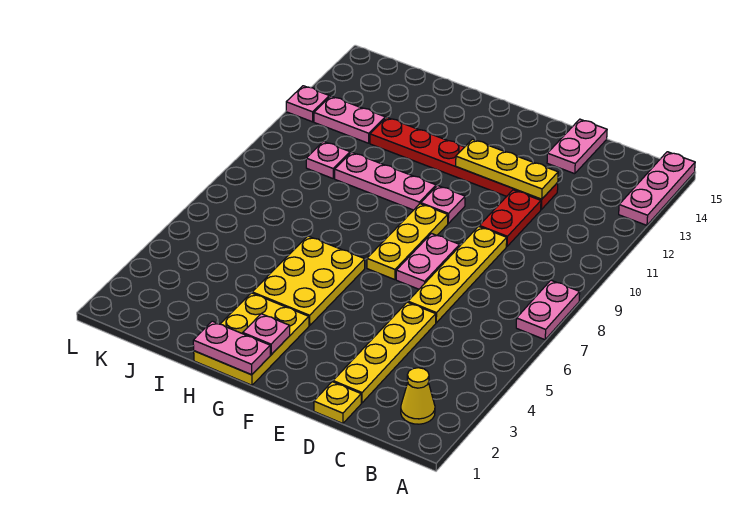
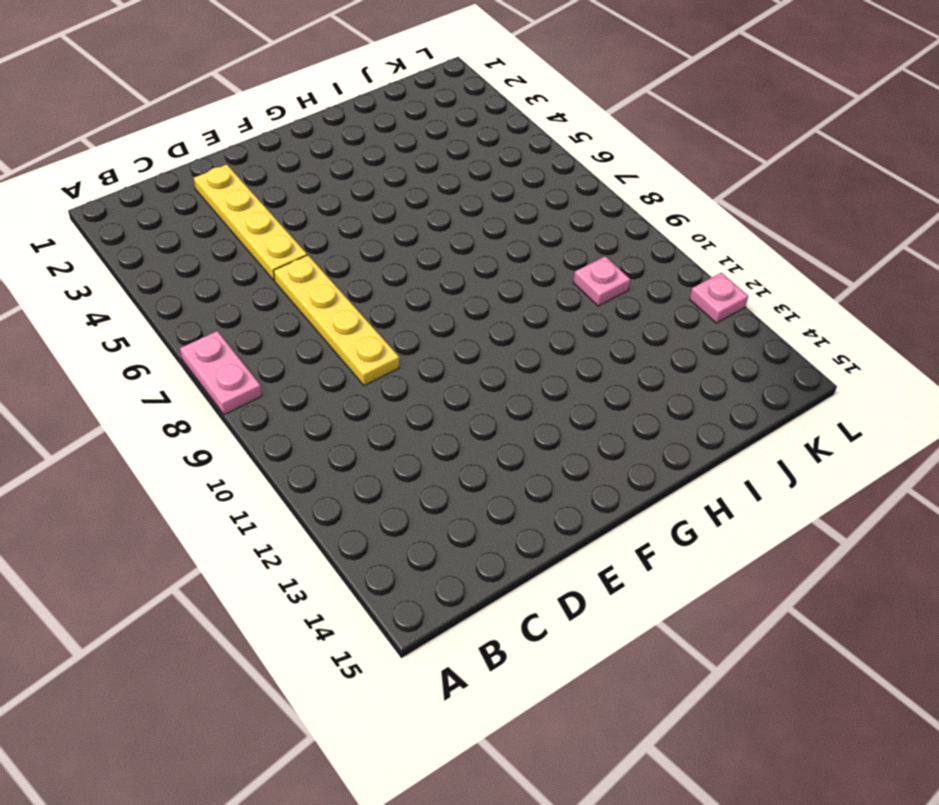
none -> pink plate A13:A15 level 1
none -> yellow cone B2 level 1
none -> yellow plate D1 level 1

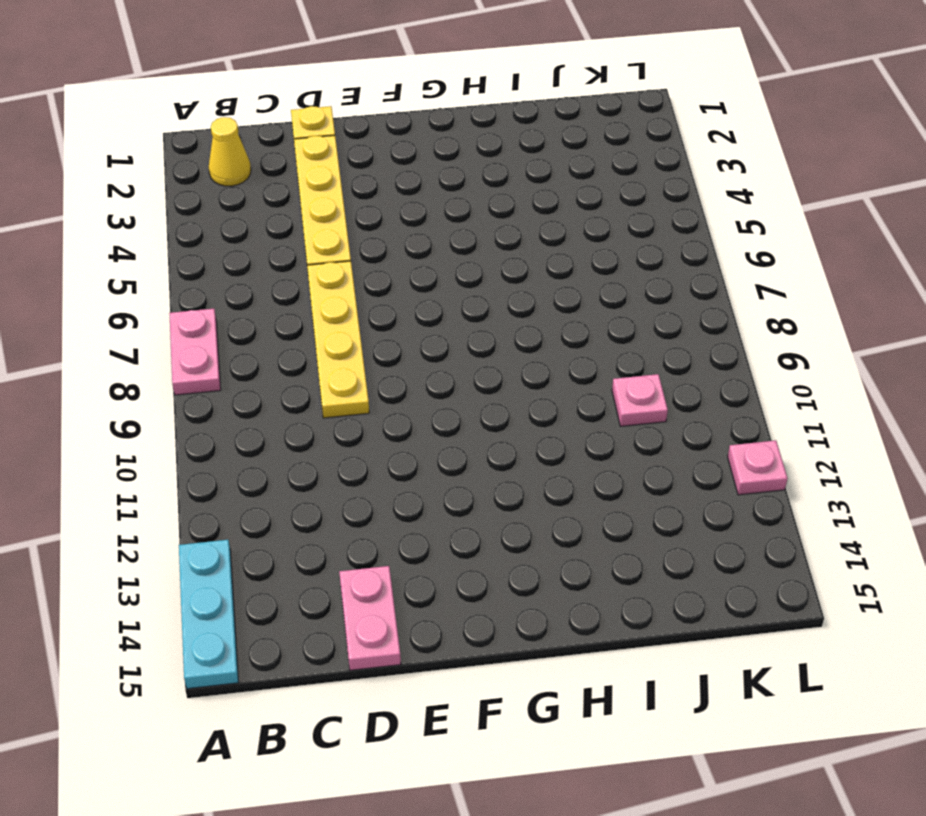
cyan plate A13:A15 level 1 -> pink plate A13:A15 level 1
none -> red plate D10:D11 level 1
none -> red plate D12:I12 level 1
none -> pink plate E7:E8 level 1

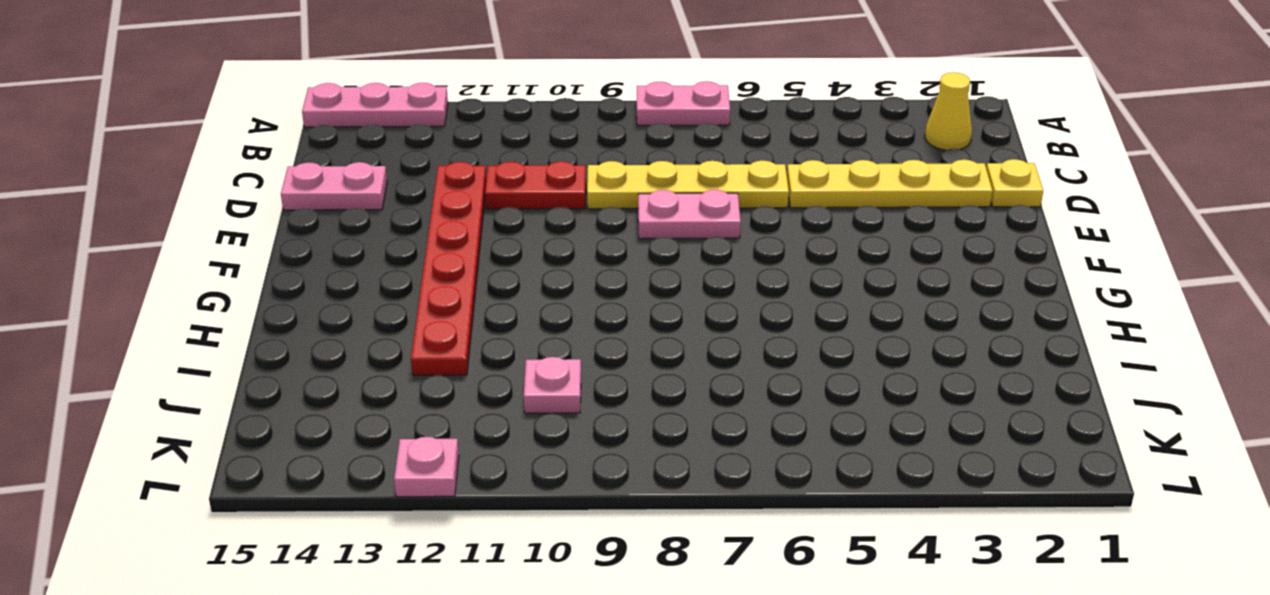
none -> yellow plate F7:F9 level 1
none -> pink plate F10 level 1
none -> yellow plate G1:H3 level 1

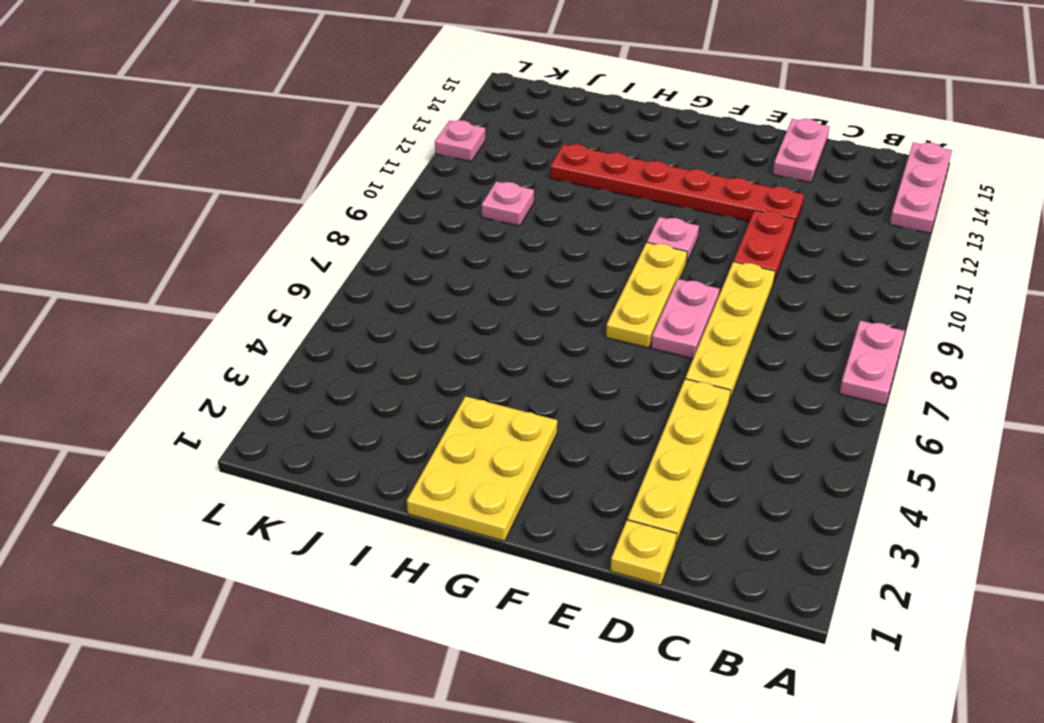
none -> yellow cone B2 level 1
none -> yellow plate G4:H6 level 1
none -> pink plate G10:I10 level 1

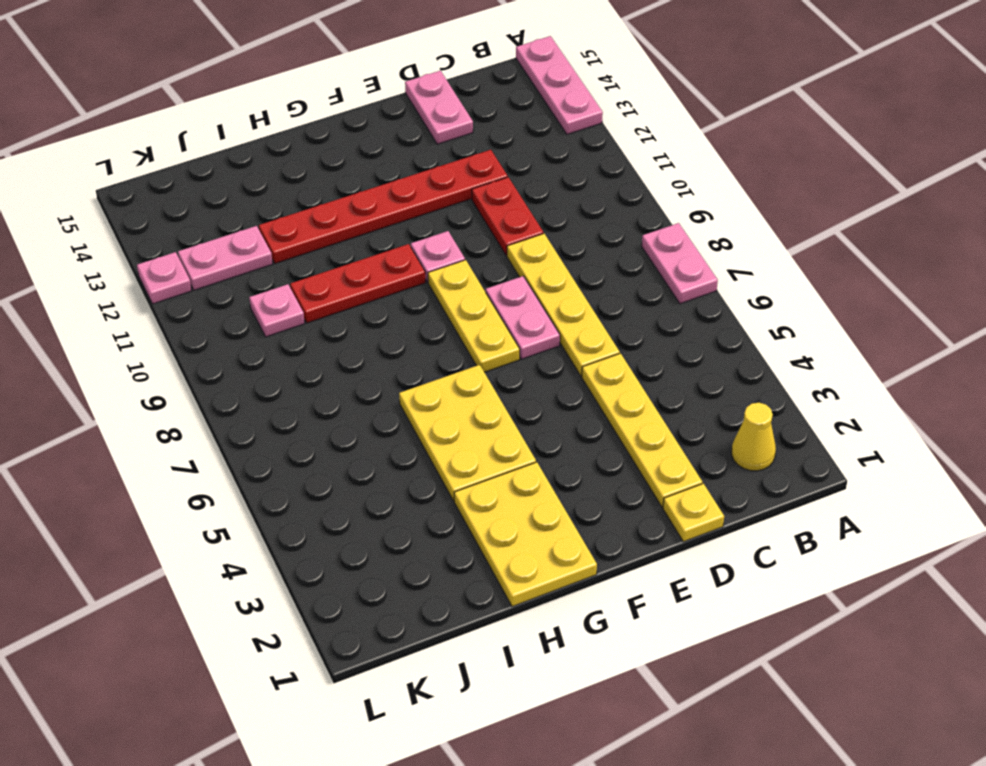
red plate G10:I10 level 1 -> pink plate G10:I10 level 1
none -> yellow plate D12:F12 level 2
none -> pink plate G1:H1 level 2
none -> pink plate G2 level 2

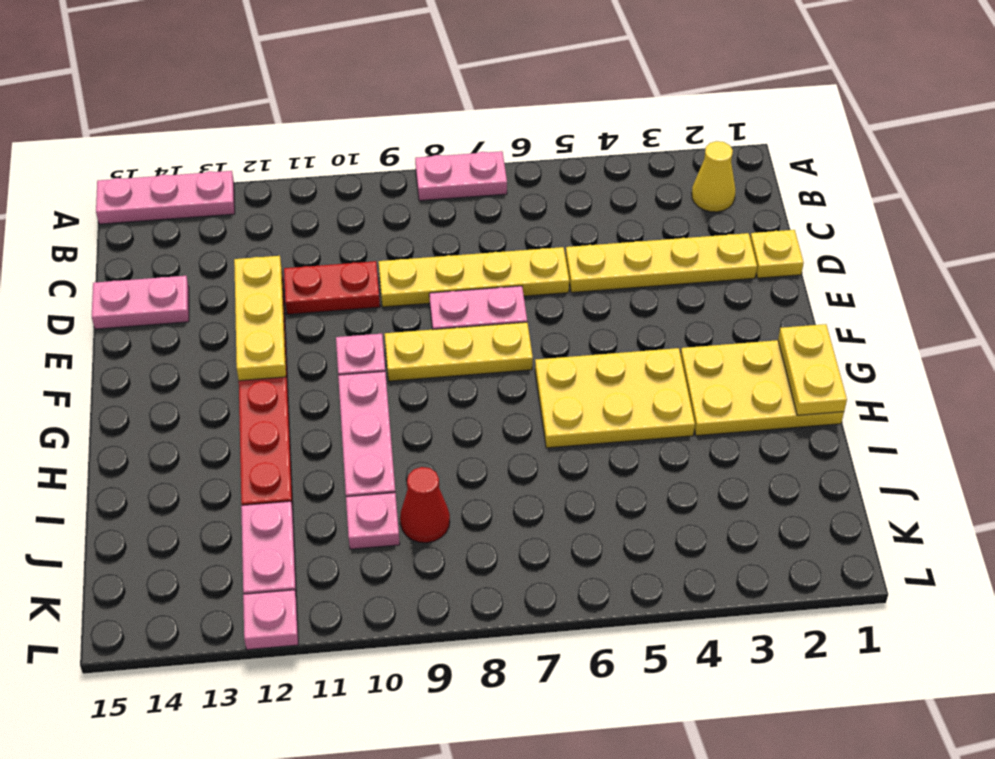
yellow plate G1:H1 level 2 -> pink plate G1:H1 level 2
red cone J9 level 1 -> none
none -> pink plate G2 level 2

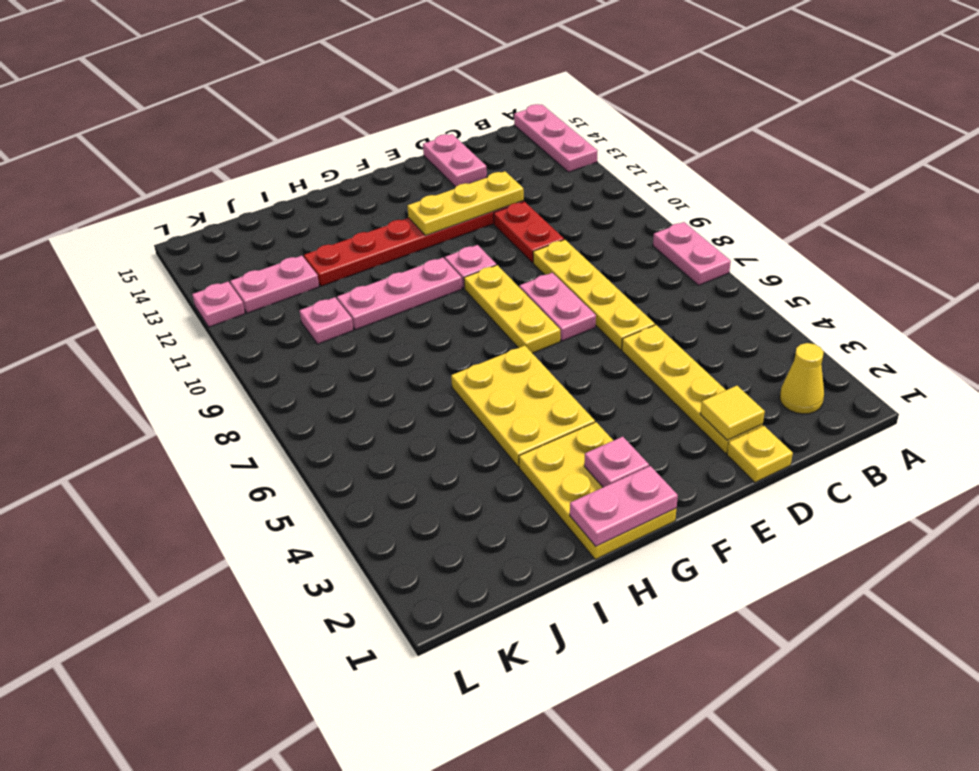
yellow tile D2 level 2 -> none

